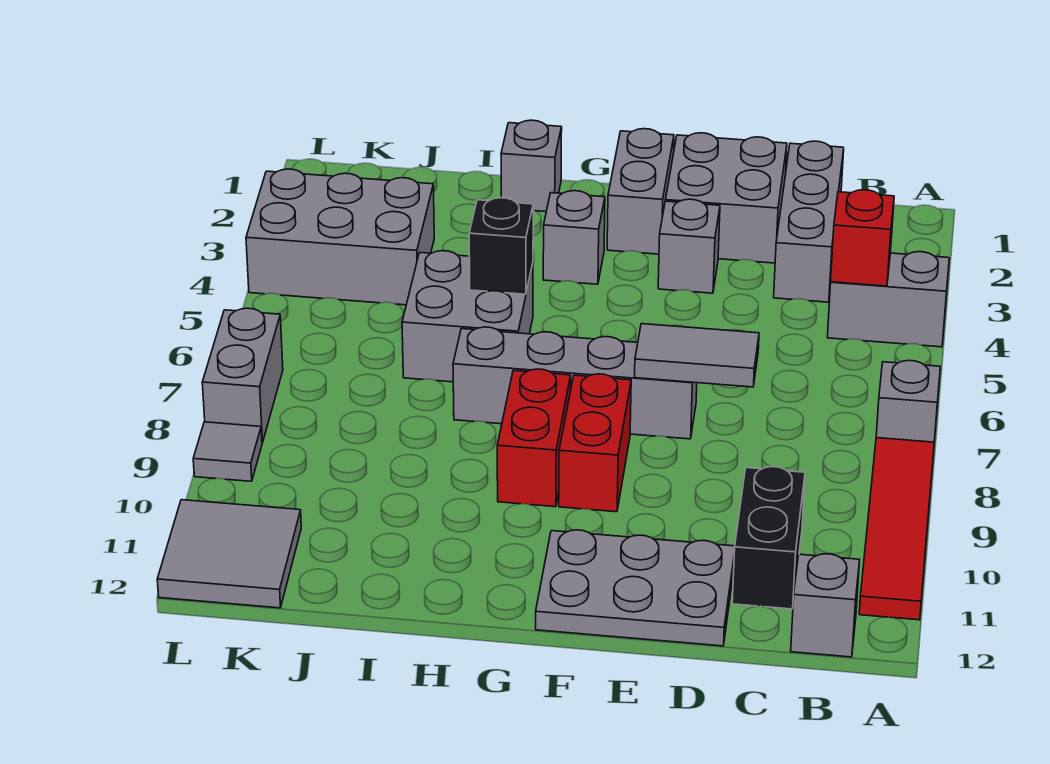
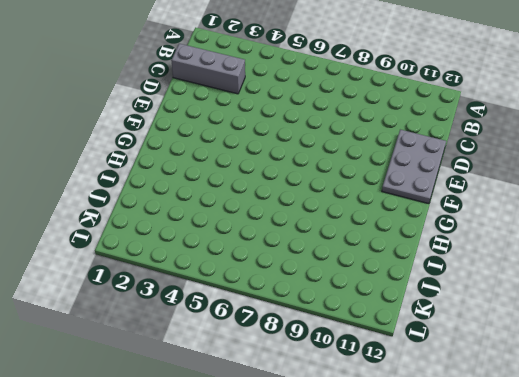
none -> grey brick A4:B4 level 1
none -> grey brick A7 level 1
none -> red tile A8:A11 level 1

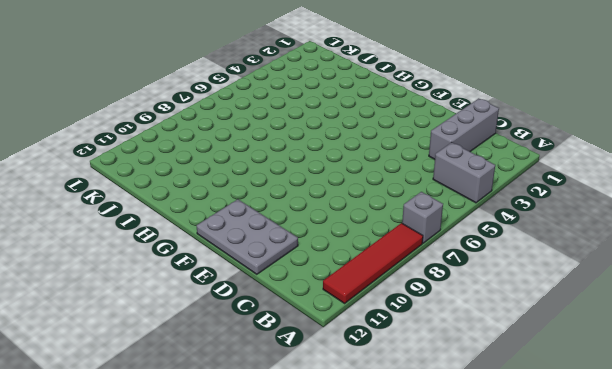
none -> grey brick B12 level 1
none -> black brick C10:C11 level 1
none -> grey brick D1:E2 level 1

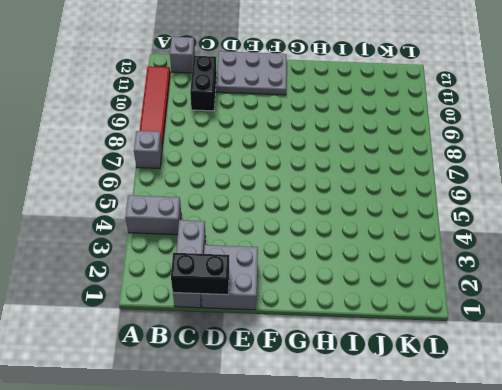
black brick C1:D1 level 2 -> none
none -> grey brick E3 level 1
none -> grey brick E7:H7 level 1
none -> grey brick F1:F2 level 1

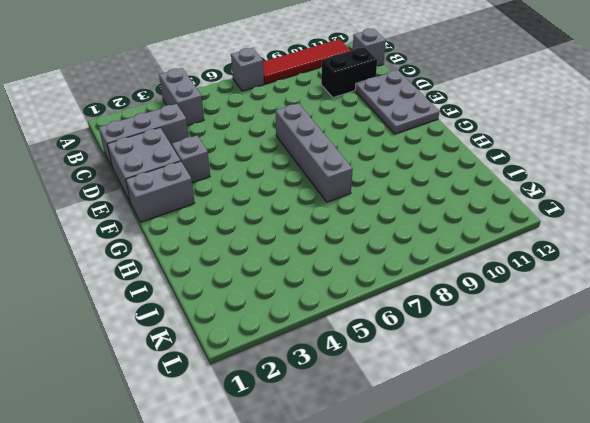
none -> red brick F8:F9 level 1
none -> grey brick G3 level 1
none -> red brick G8:G9 level 1

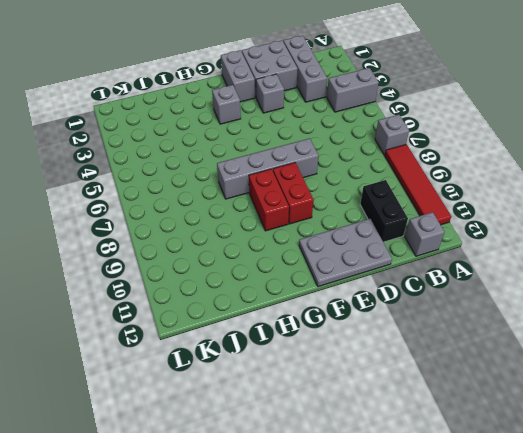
none -> grey brick H1 level 1
none -> grey brick H5:I6 level 1
none -> grey brick J3:L4 level 1

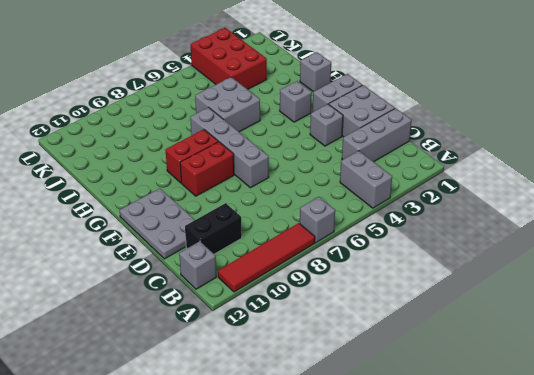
red brick J3:L4 level 1 -> grey brick J3:L4 level 1
none -> grey tile K11:L12 level 1
none -> grey brick L7:L8 level 1
none -> grey tile L9 level 1

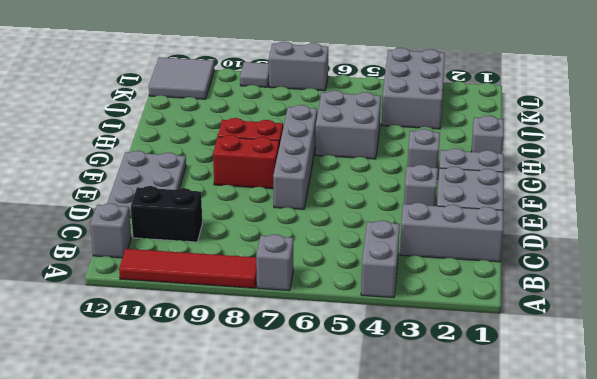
none -> red brick B4 level 2
none -> grey tile D7:E7 level 2
none -> black brick H5 level 2

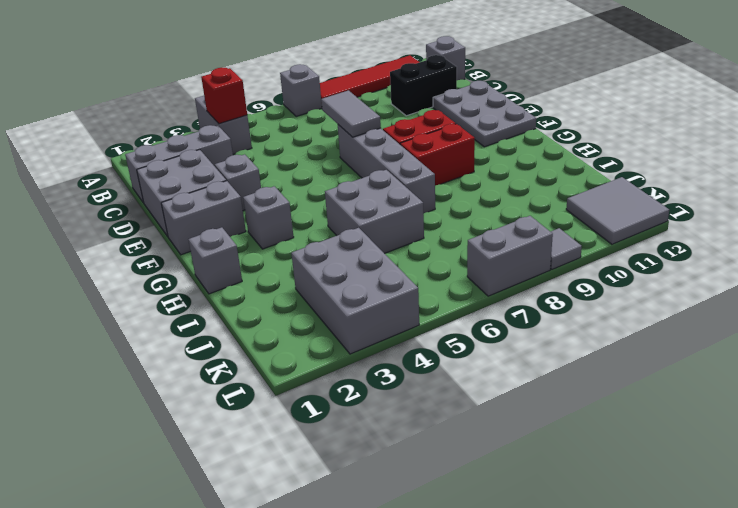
none -> black brick H5 level 2

